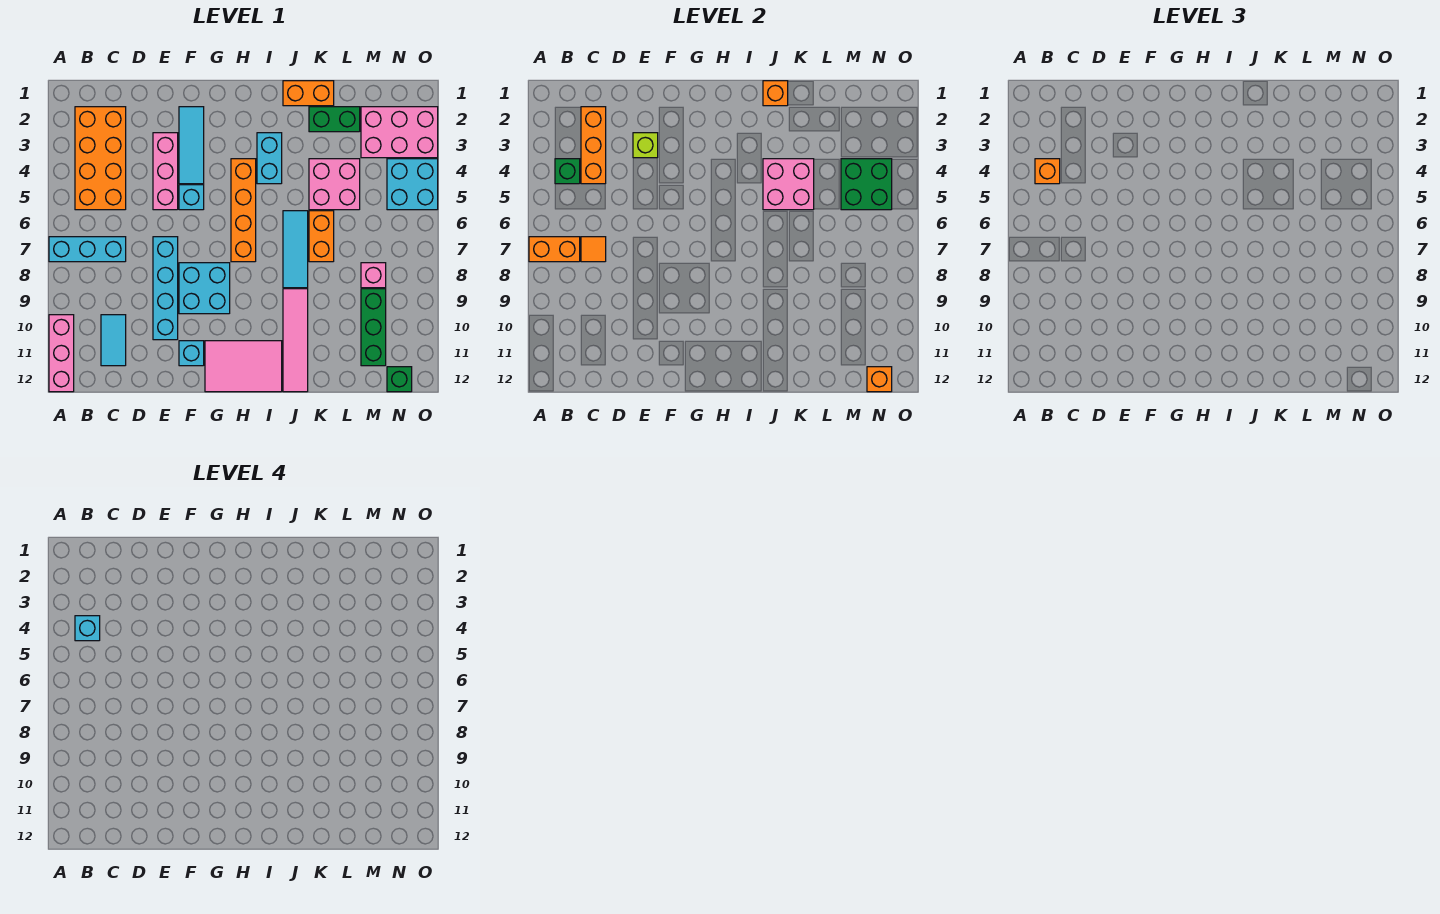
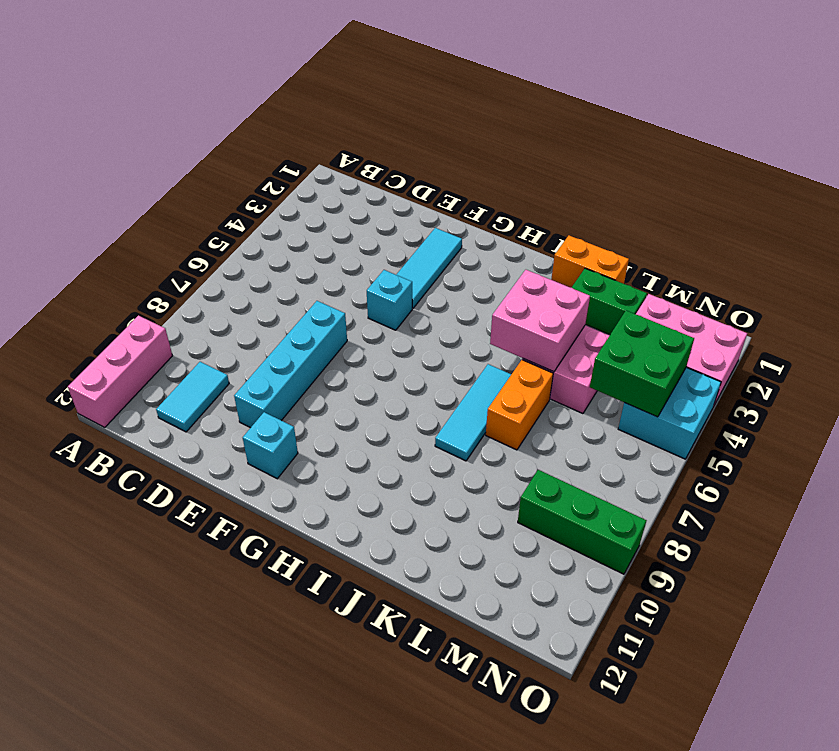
green brick M9:O9 level 1 -> green brick M9:M11 level 1
none -> cyan brick A7:C7 level 1
none -> orange brick B2:C5 level 1
none -> pink brick E3:E5 level 1
none -> cyan brick F8:G9 level 1

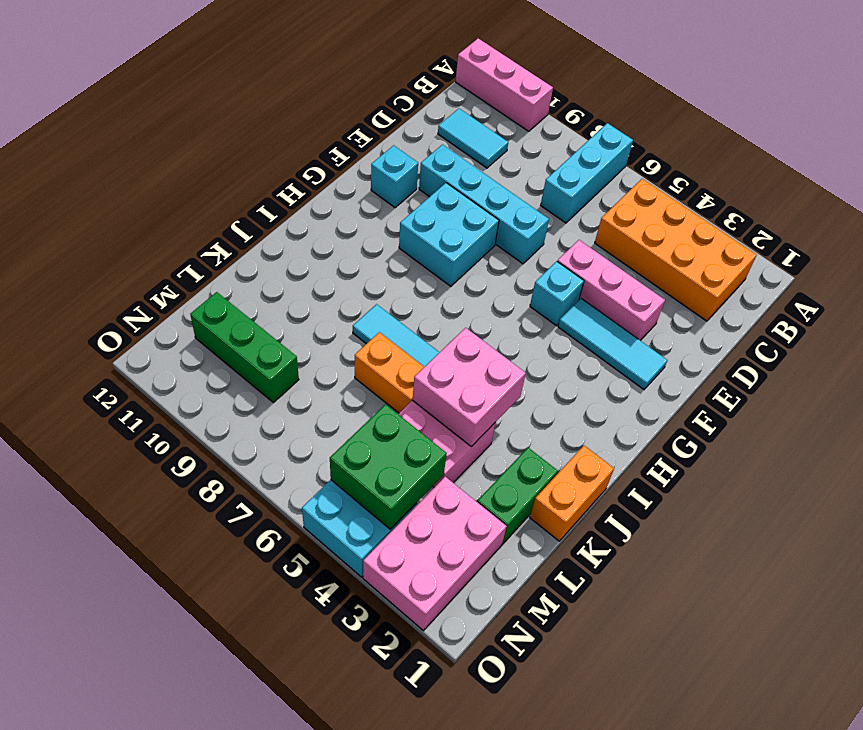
none -> pink tile G11:I12 level 1
none -> orange brick H4:H7 level 1
none -> cyan brick I3:I4 level 1
none -> pink tile J9:J12 level 1

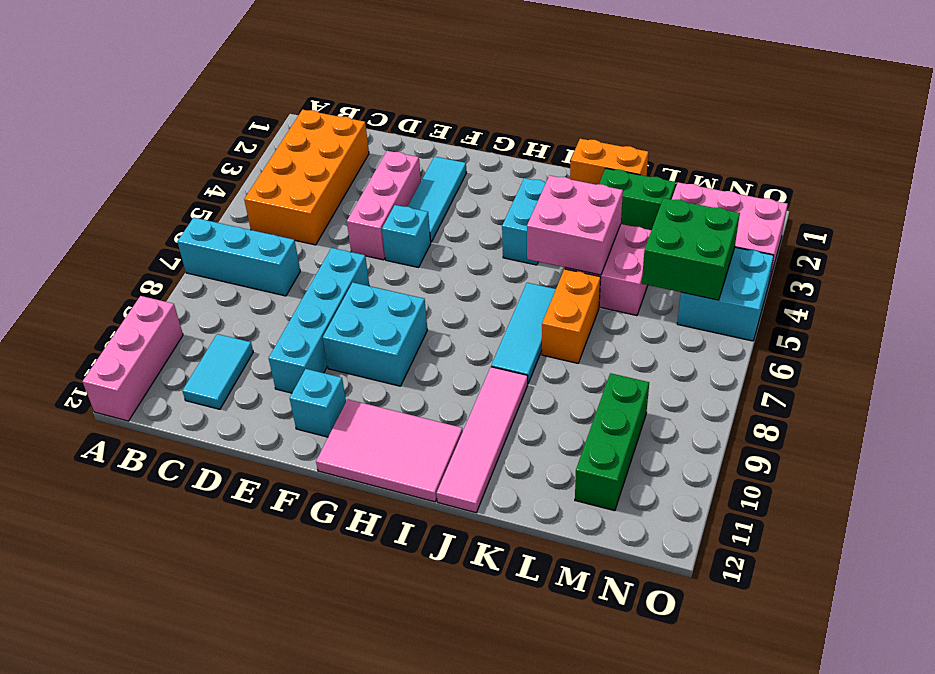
none -> orange brick H4:H7 level 1
none -> pink brick M8 level 1
none -> green brick N12 level 1
none -> orange brick A7:B7 level 2

